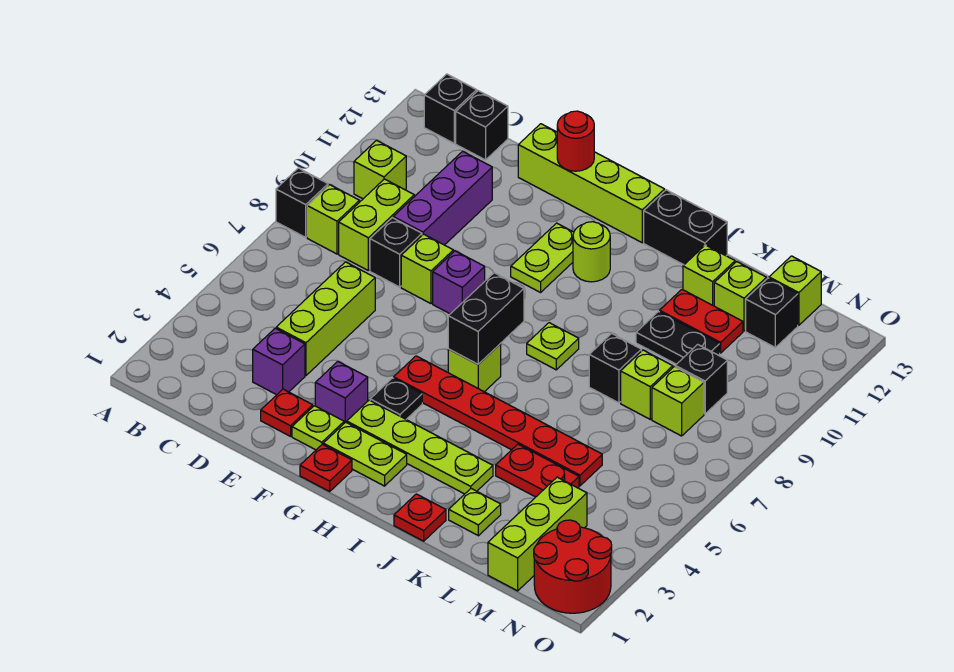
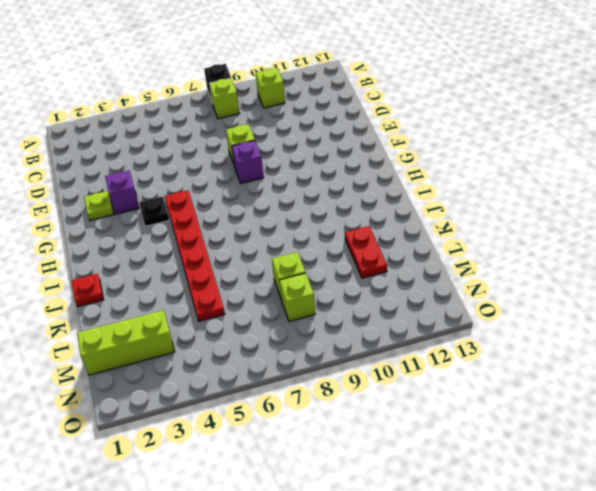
none -> black brick B13 level 1
none -> lime brick C8:C9 level 1
none -> black brick C13 level 1
none -> purple brick D3 level 1

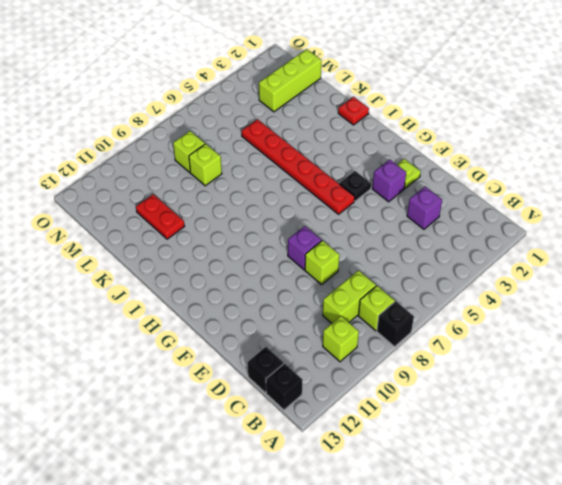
none -> lime brick D4:D6 level 1
none -> black brick D8 level 1
none -> purple brick D9:D11 level 1
none -> red plate E2 level 1

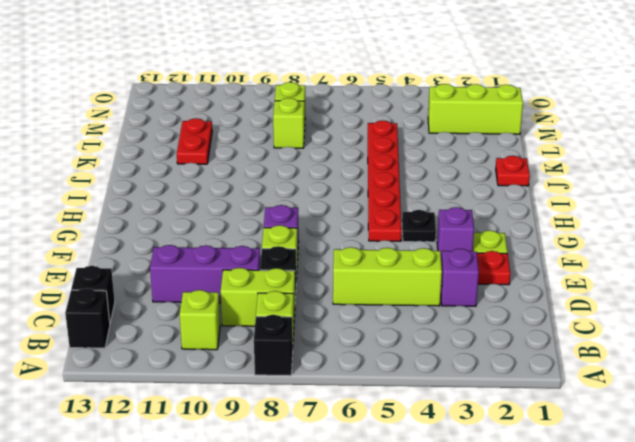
none -> lime brick E13:H13 level 1
none -> red plate G1 level 1
none -> lime plate G2:H2 level 1
none -> lime plate G3:J3 level 1

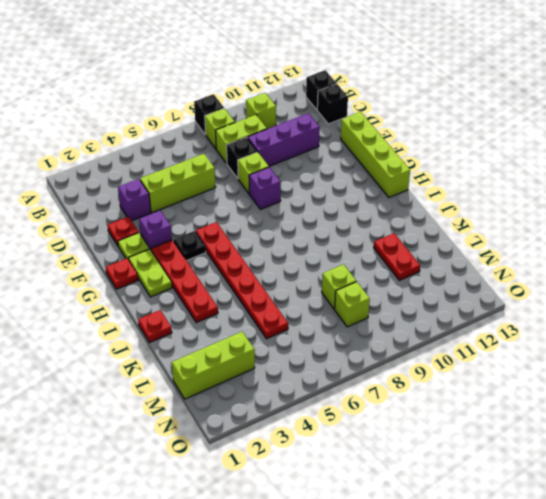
red plate G3:J3 level 1 -> lime plate G3:J3 level 1
none -> lime plate G10:G11 level 1
none -> lime brick H6 level 1
none -> lime round brick H11 level 1
none -> lime plate I8 level 1

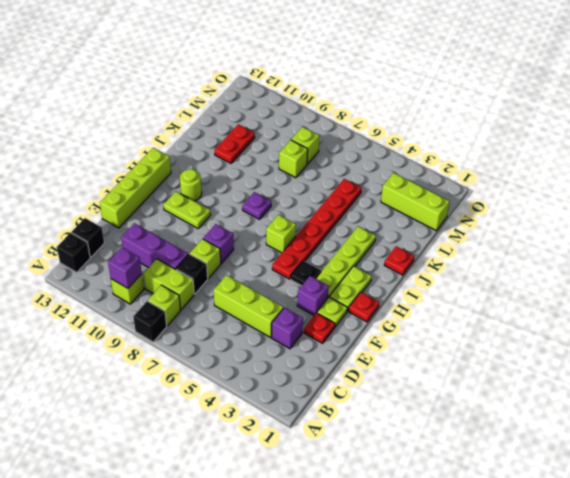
purple brick B10 level 2 -> none
purple plate I8 level 1 -> lime plate I8 level 1
none -> black brick I13:J13 level 1
none -> lime plate K2 level 1
none -> red plate K4:L4 level 1
none -> black brick K8 level 1

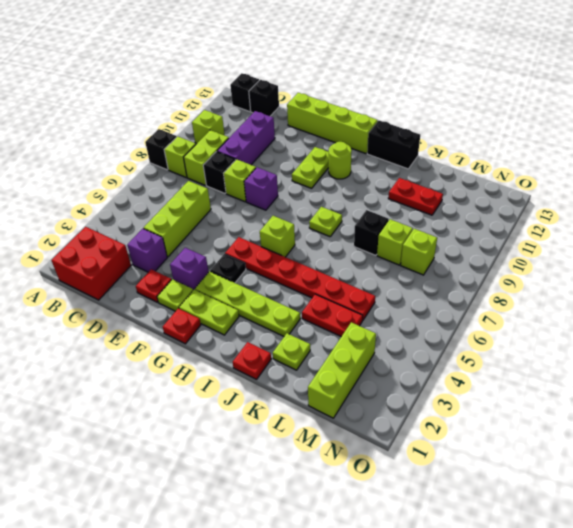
red brick B1:C2 level 1 -> none
none -> black plate K10:L10 level 1
none -> lime brick K12 level 1
none -> lime brick L12 level 1
none -> black brick M9 level 1

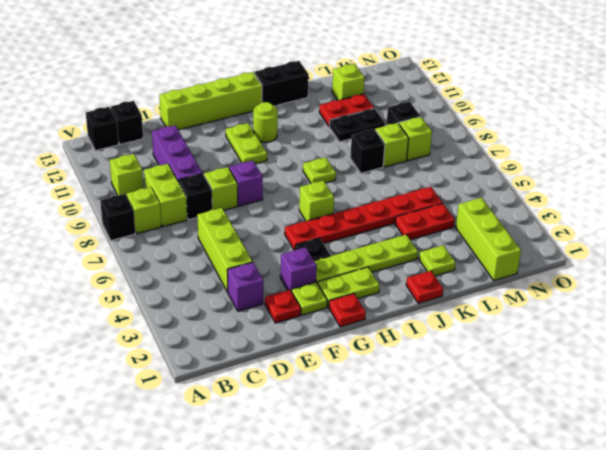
none -> lime brick K12 level 1
none -> black brick M12 level 1
none -> lime brick M13 level 1
none -> red round brick N1:O2 level 1

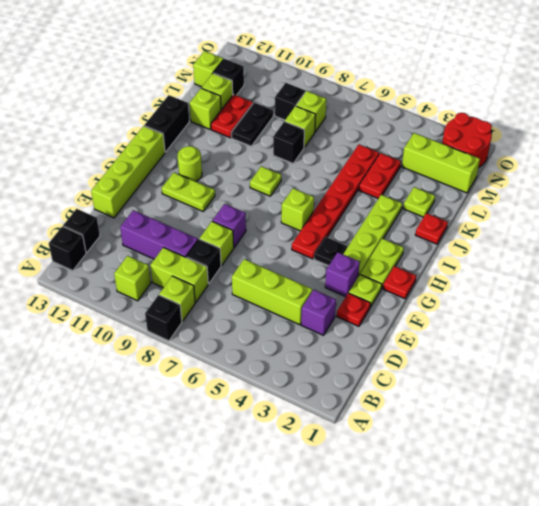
none -> red round brick F13 level 2
none -> black brick H6:H7 level 2

